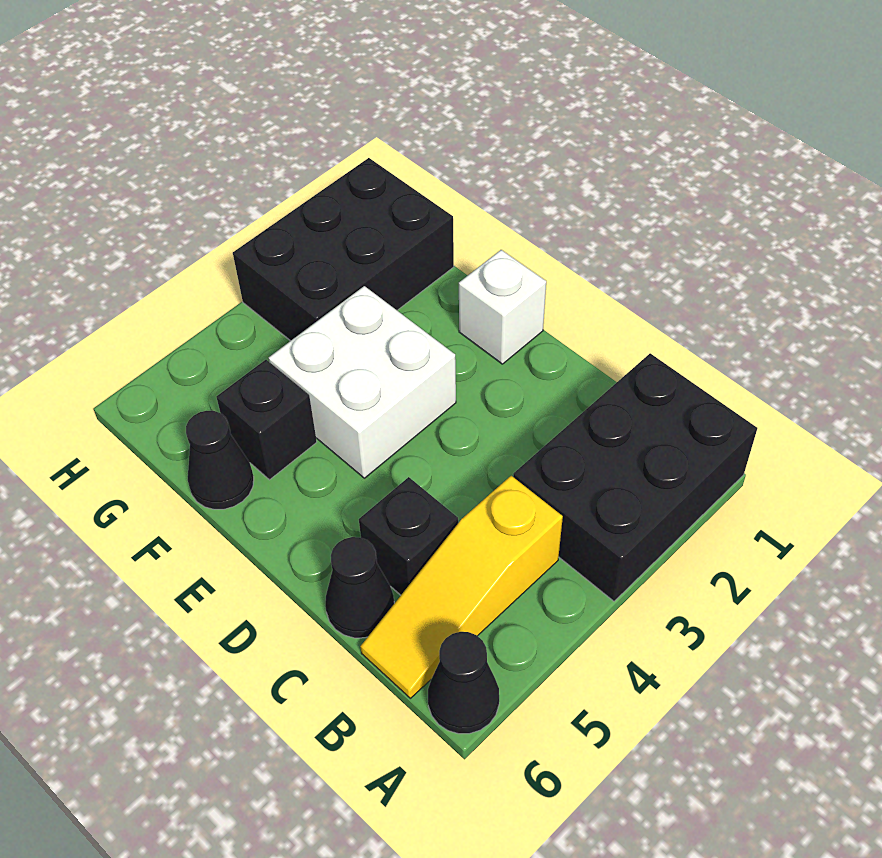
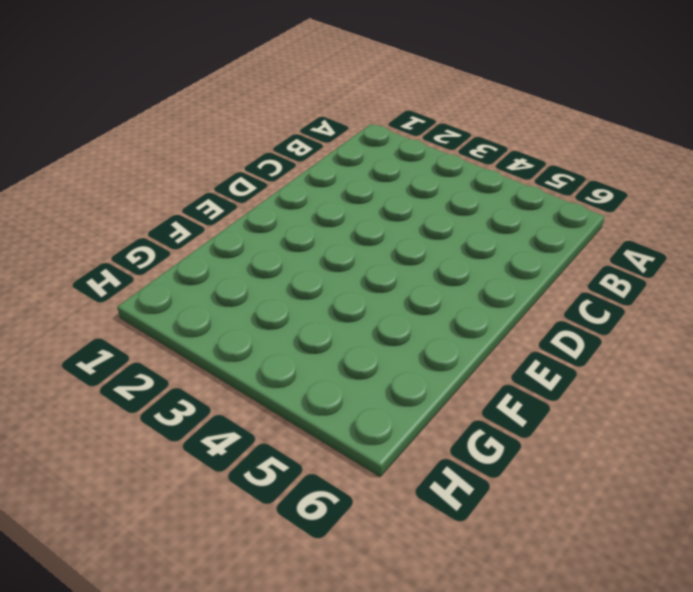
none -> black brick A1:B3 level 1
none -> black cone A6 level 1

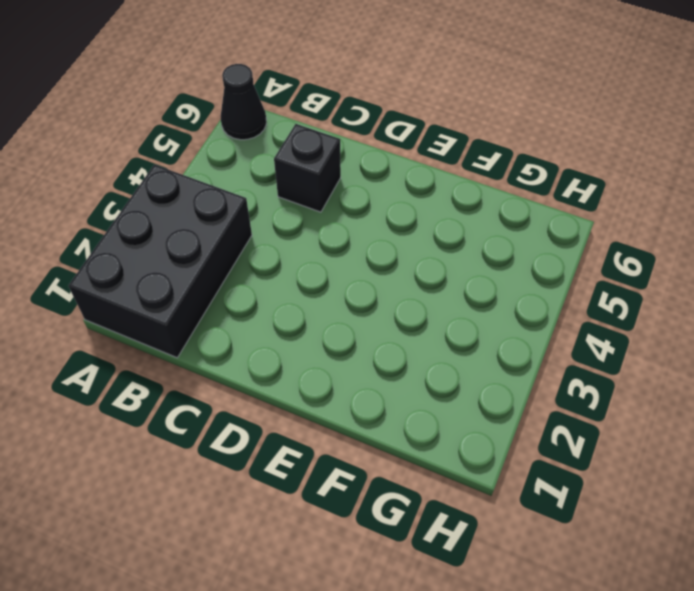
none -> yellow slope B4:B6 level 1 top 4
none -> black cone C6 level 1

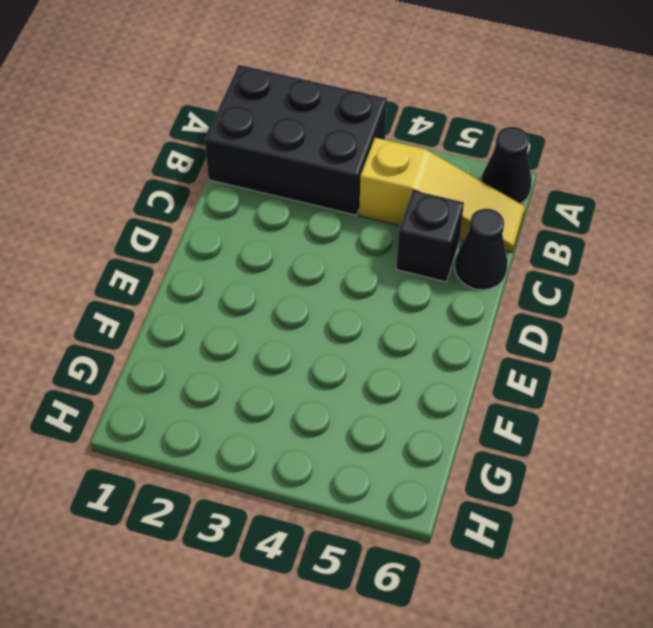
none -> white brick E1 level 1
none -> white brick E3:F4 level 1

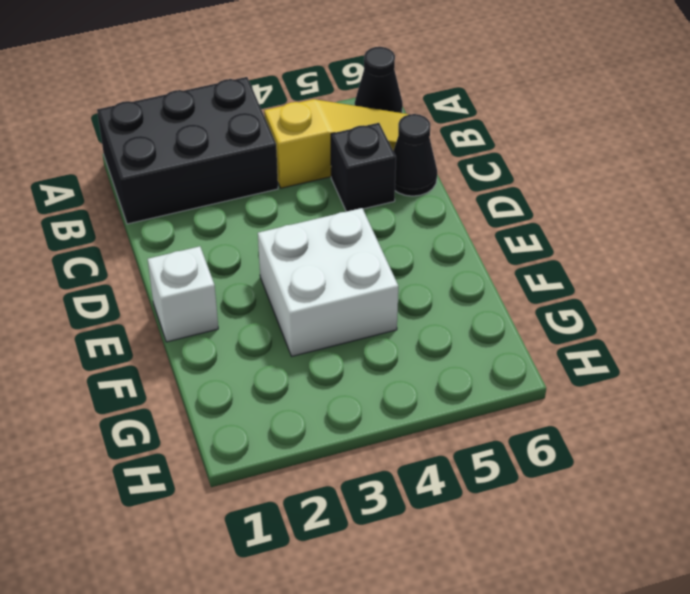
none -> black brick F5 level 1
none -> black cone F6 level 1

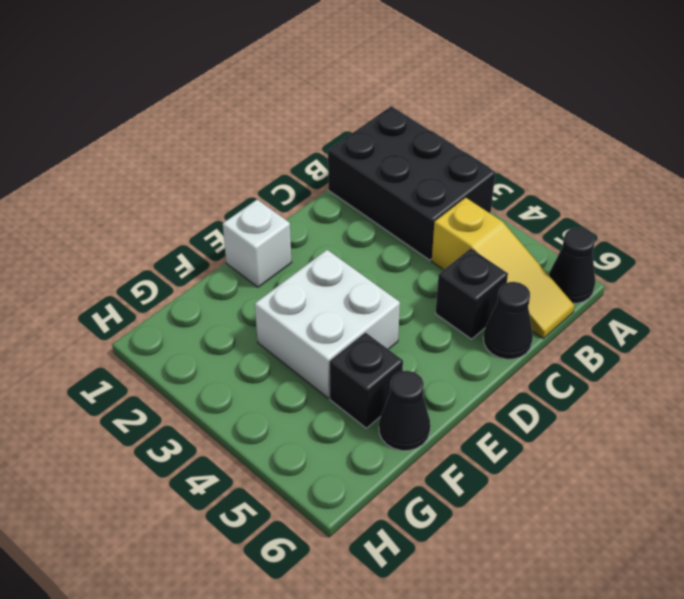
none -> black brick G1:H3 level 1

